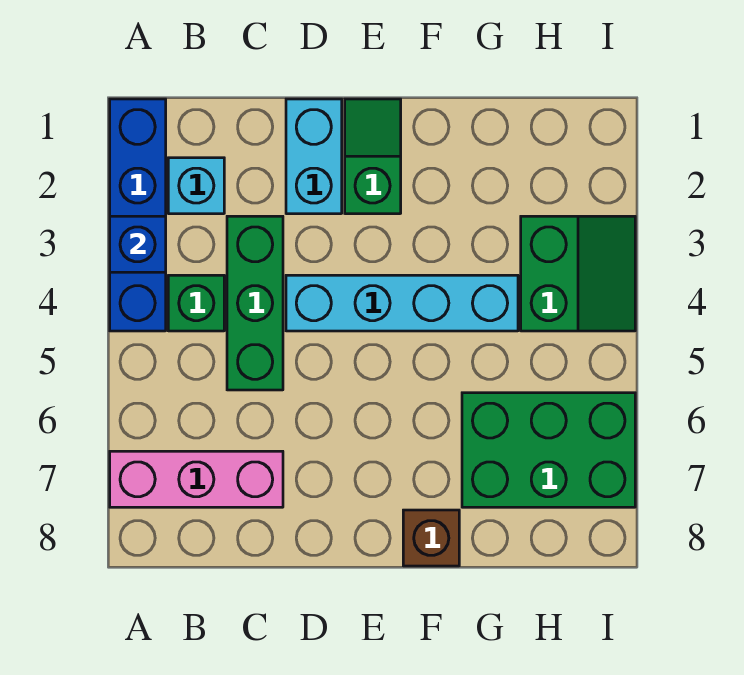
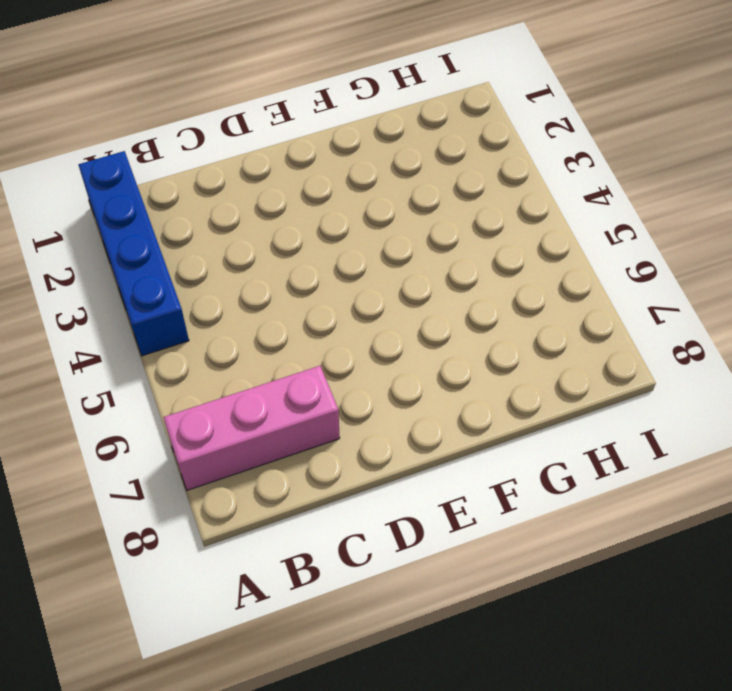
none -> cyan brick B2 level 1
none -> green brick B4 level 1
none -> green brick C3:C5 level 1

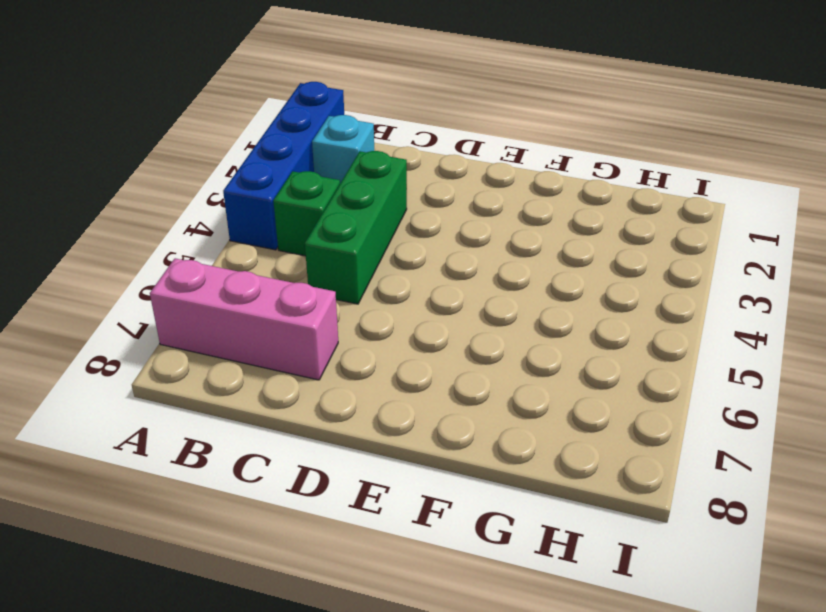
none -> cyan brick D1:D2 level 1
none -> cyan brick D4:G4 level 1
none -> green slope E1:E2 level 1 top 2

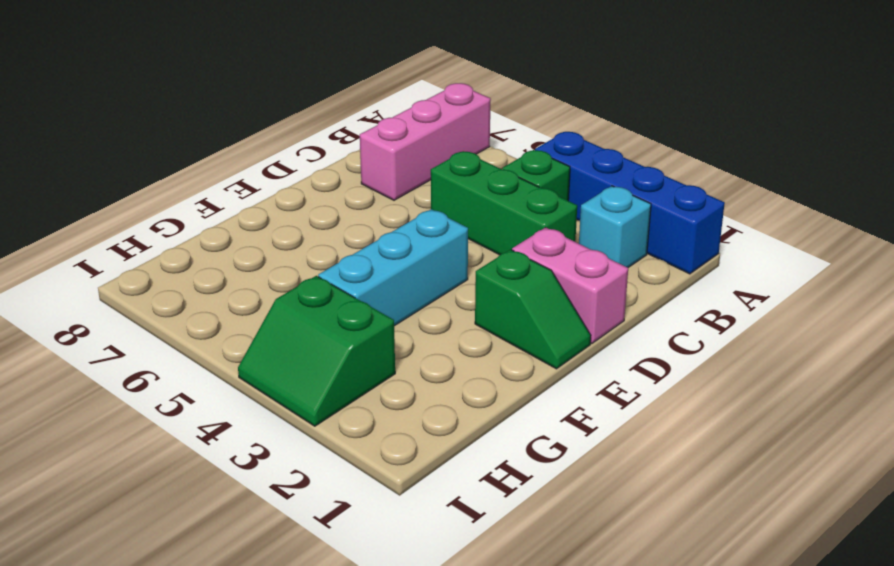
pink brick D1:D2 level 1 -> cyan brick D1:D2 level 1
cyan brick E4:G4 level 1 -> cyan brick D4:G4 level 1
none -> brown brick F8 level 1
none -> green brick G6:I7 level 1
none -> blue brick A3 level 2

